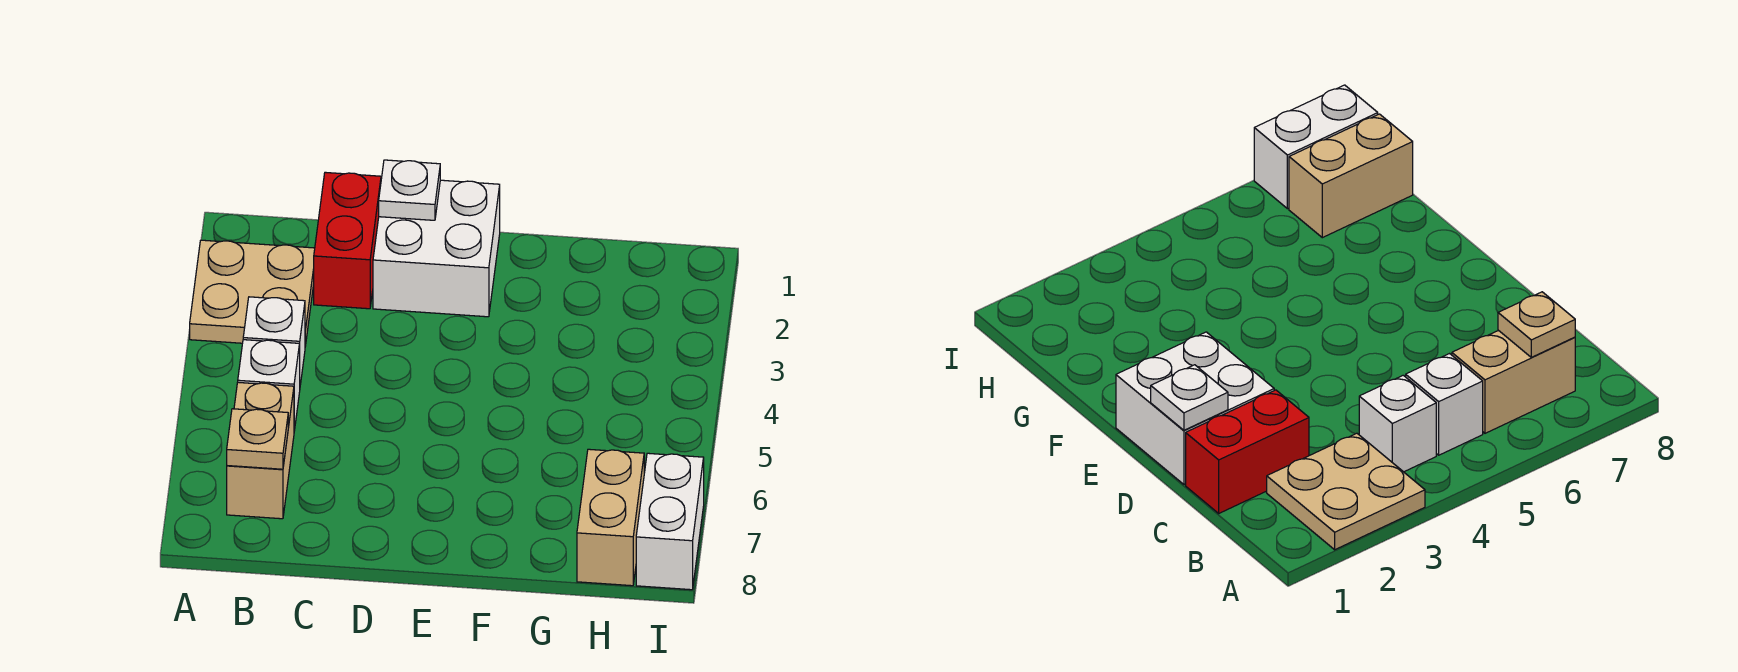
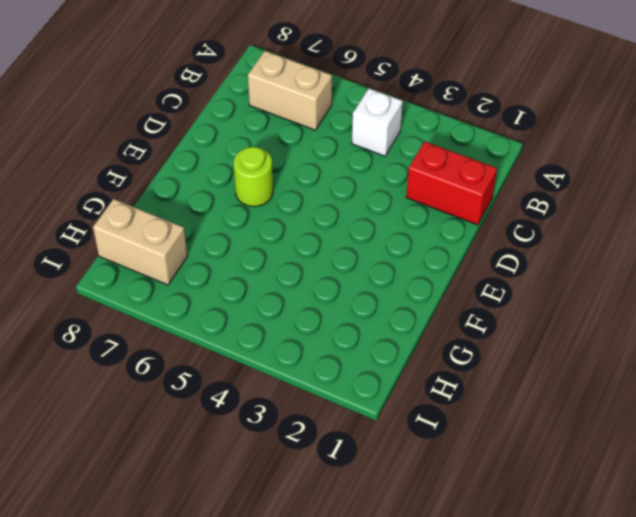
lime round brick E6 level 1 -> none
none -> tan plate A2:B3 level 1
none -> white brick B5 level 1

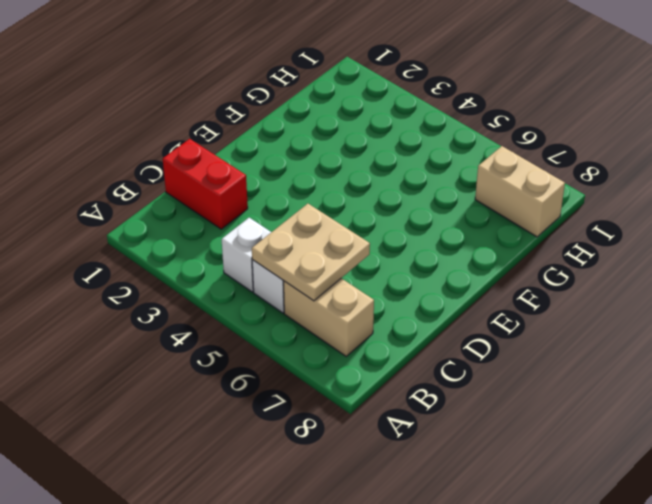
tan plate B5:C6 level 2 -> tan plate A2:B3 level 1
none -> white brick D1:E2 level 1
none -> white brick I7:I8 level 1

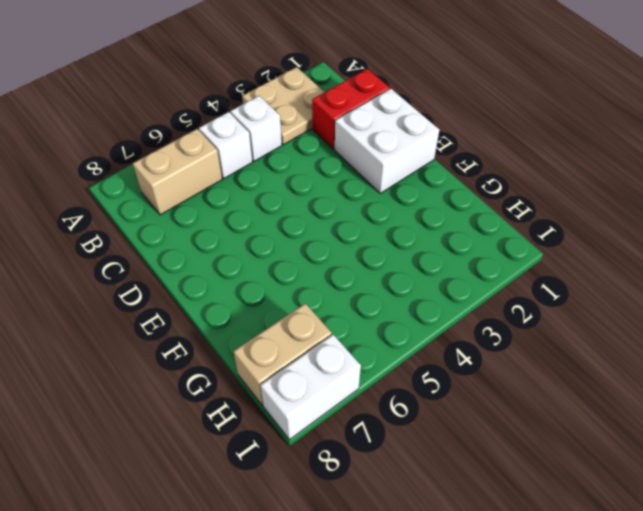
none -> tan plate B7 level 2
none -> white plate D1 level 2

